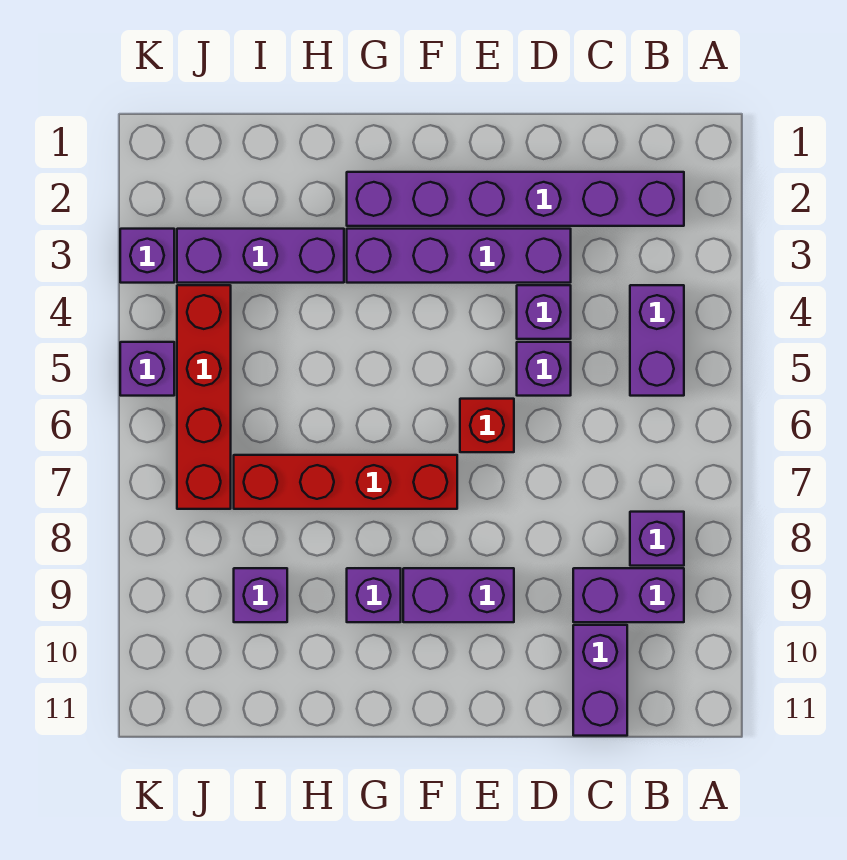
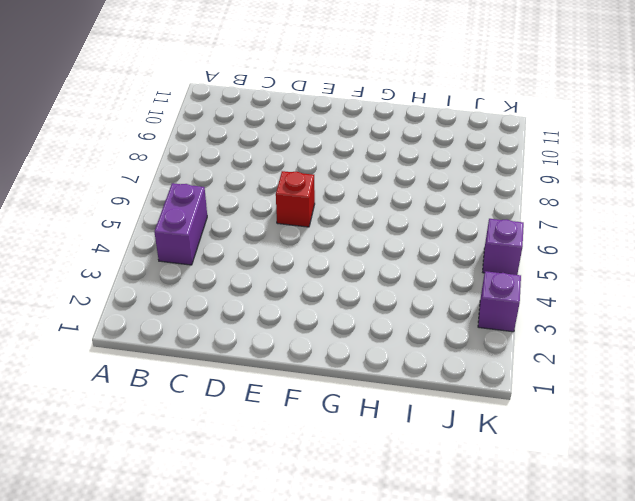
none -> purple brick B2:G2 level 1
none -> purple brick B8 level 1
none -> purple brick B9:C9 level 1

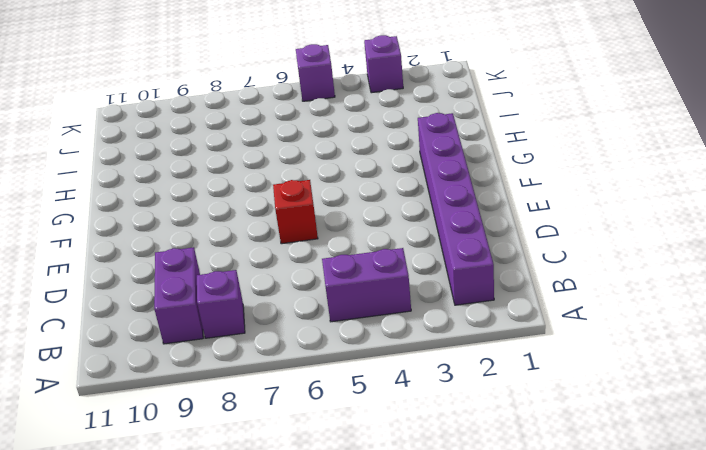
none -> purple brick C10:C11 level 1
none -> purple brick D3:G3 level 1
none -> purple brick D4 level 1

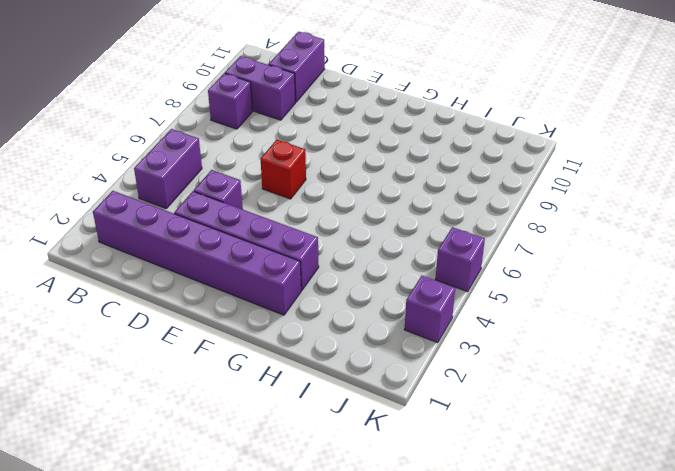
none -> purple brick D5 level 1
none -> purple brick E9:F9 level 1
none -> red brick F7:I7 level 1

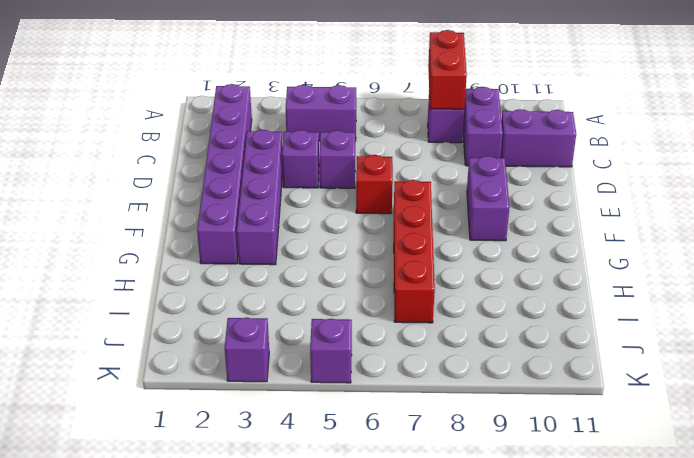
red brick A8:B8 level 2 -> none
none -> purple brick G9 level 1
none -> purple brick H3:J3 level 1
none -> purple brick I9 level 1

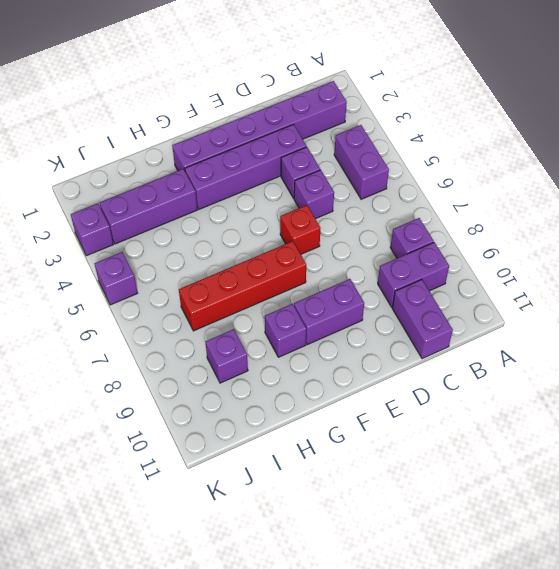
none -> red brick J4:J7 level 1

